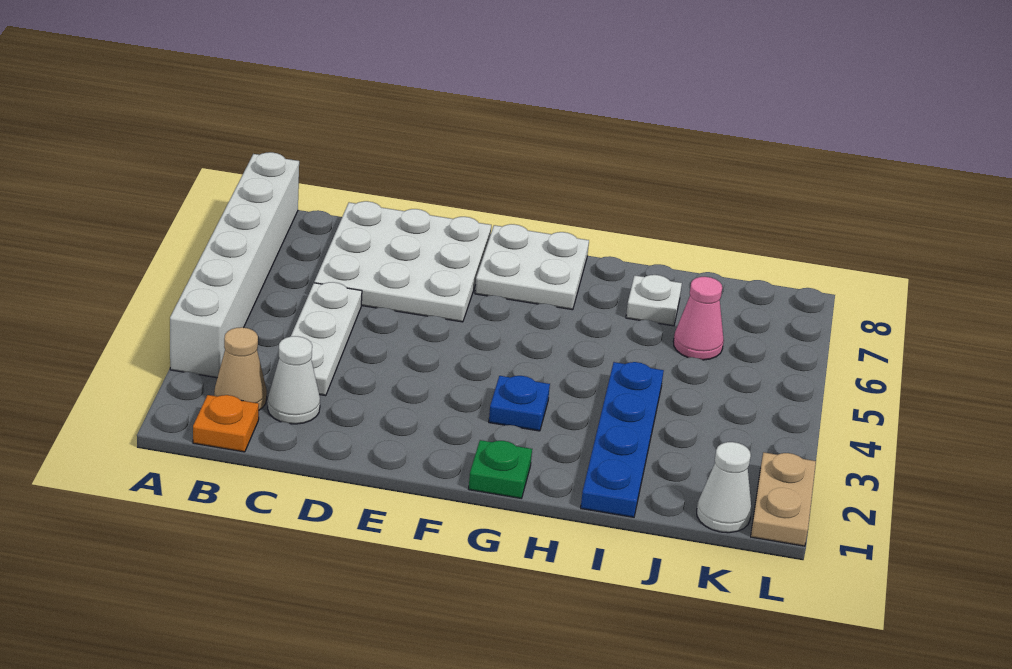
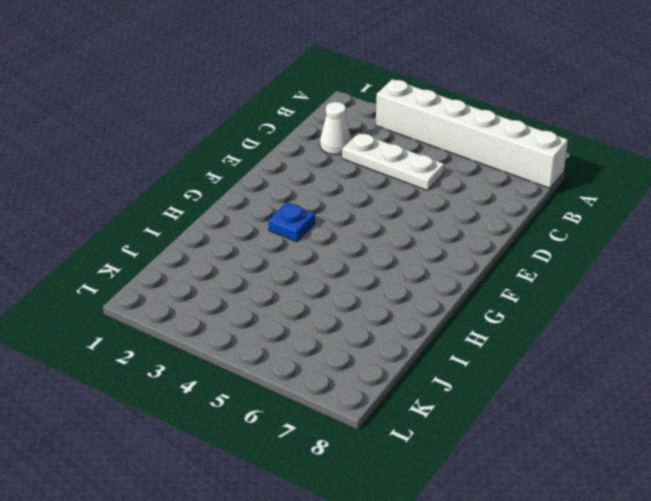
none -> orange plate B1 level 1
none -> tan cone B2 level 1
none -> white plate C6:E8 level 1

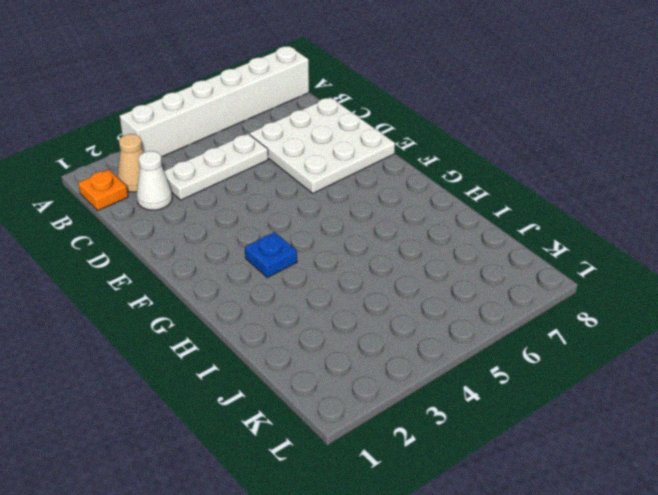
none -> white plate F7:G8 level 1
none -> green plate G1 level 1
none -> blue plate I1:I4 level 1

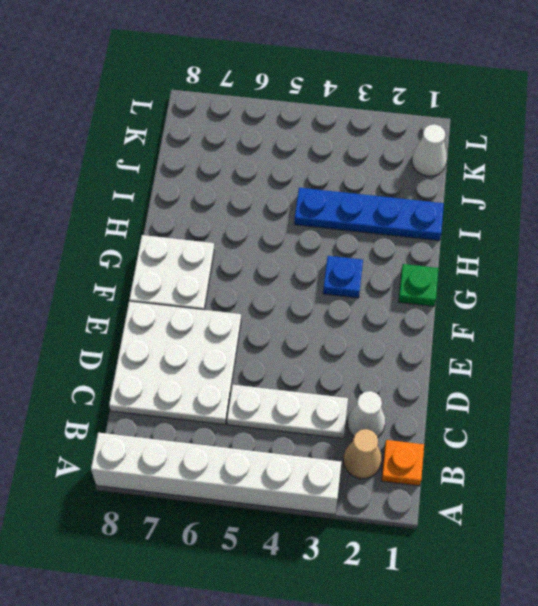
none -> white plate I7 level 1
none -> pink cone J6 level 1
none -> tan plate L1:L2 level 1

